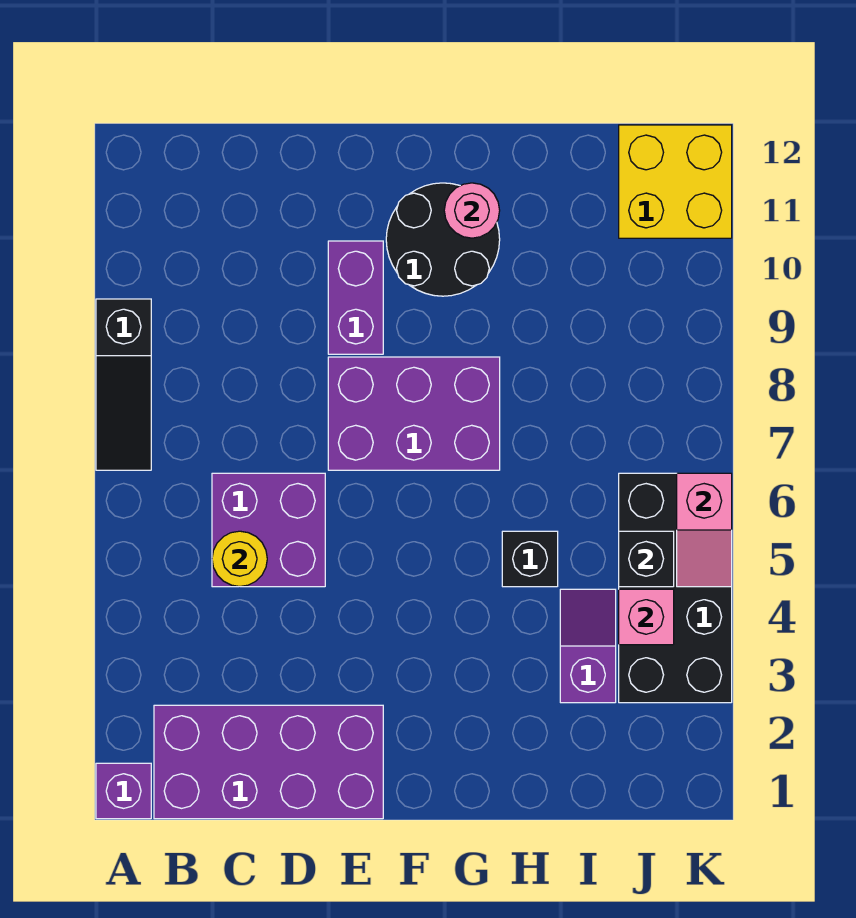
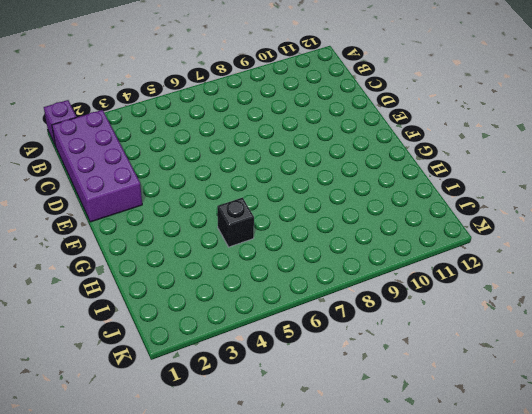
none -> black slope A7:A9 level 1 top 9
none -> purple brick C5:D6 level 1
none -> purple brick E7:G8 level 1

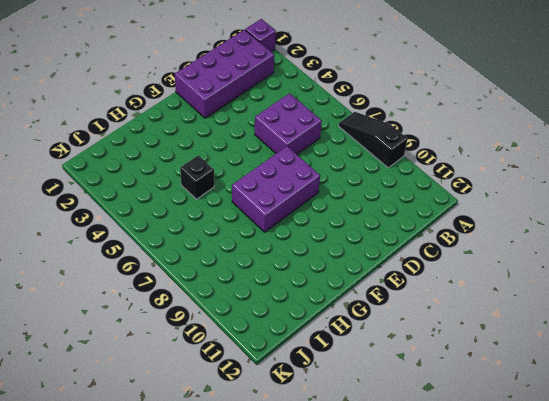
none -> purple brick E9:E10 level 1
none -> black round brick F10:G11 level 1
none -> purple slope I3:I4 level 1 top 3

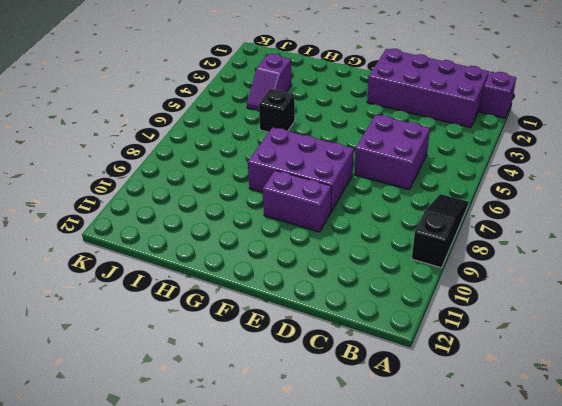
purple brick E9:F9 level 1 -> purple brick E9:E10 level 1
none -> black round brick F10:G11 level 1
none -> black brick J3:K6 level 1
none -> yellow brick J11:K12 level 1

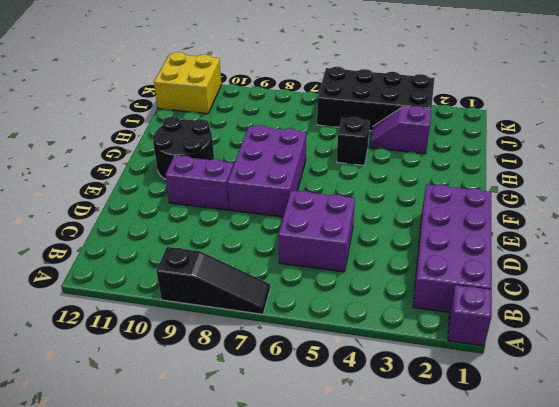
none -> yellow round brick C5 level 2
none -> pink round brick G11 level 2
none -> pink brick J4 level 2

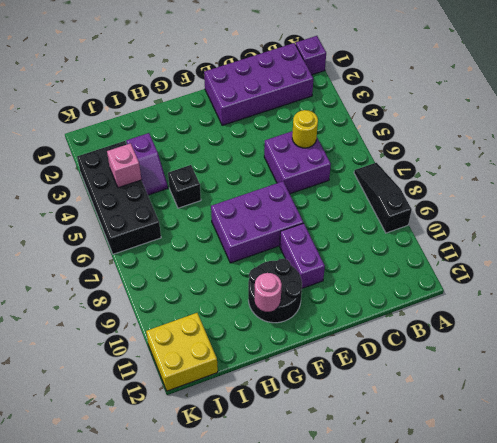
none -> black brick J5 level 2
none -> pink slope K5:K6 level 2 top 6

